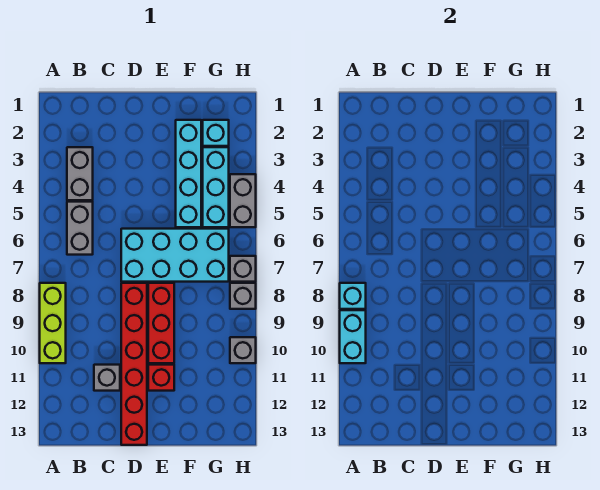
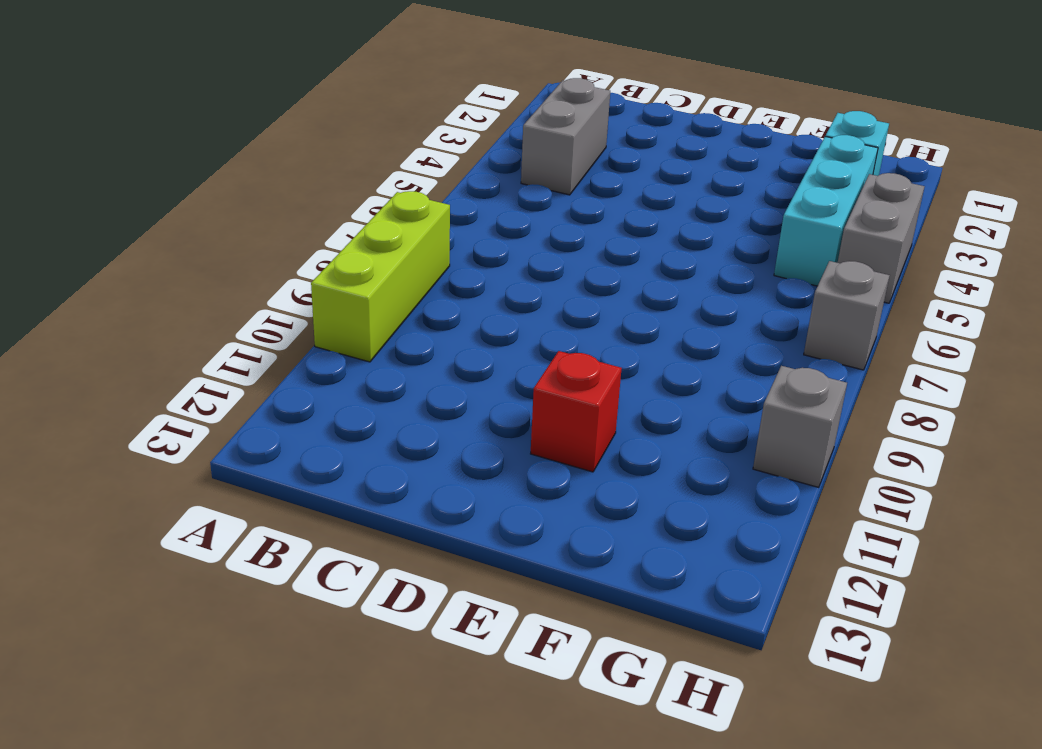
none -> grey brick B5:B6 level 1
none -> grey brick C11 level 1
none -> cyan brick D6:G7 level 1

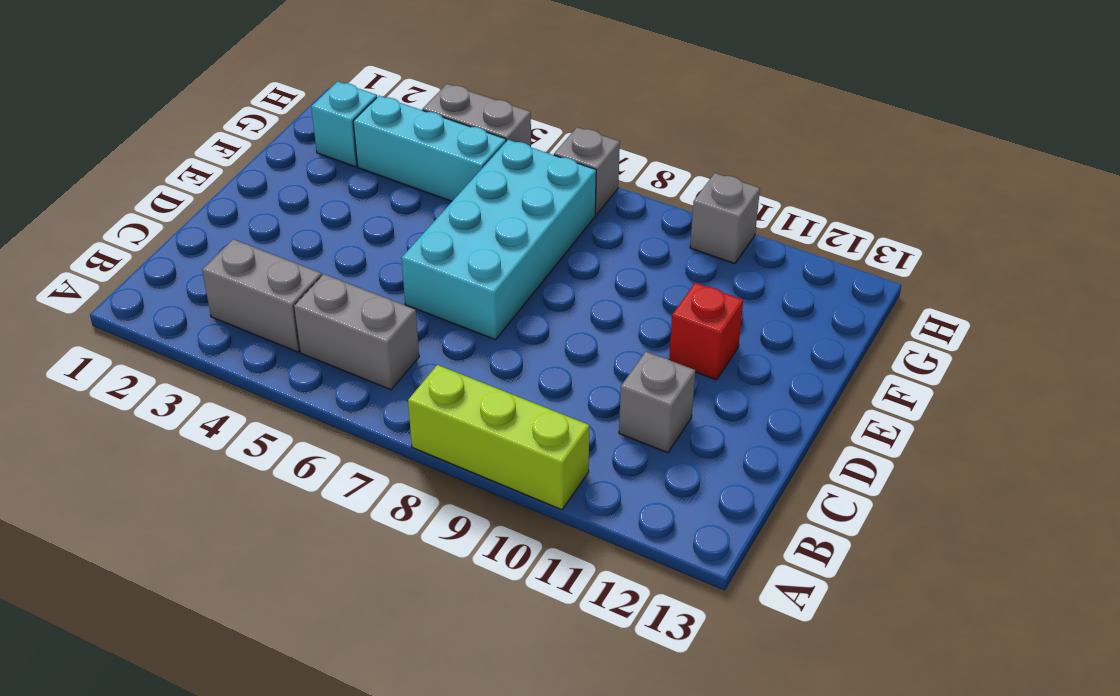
none -> red brick D8:D13 level 1
none -> red brick E8:E10 level 1
none -> cyan brick F2:F5 level 1

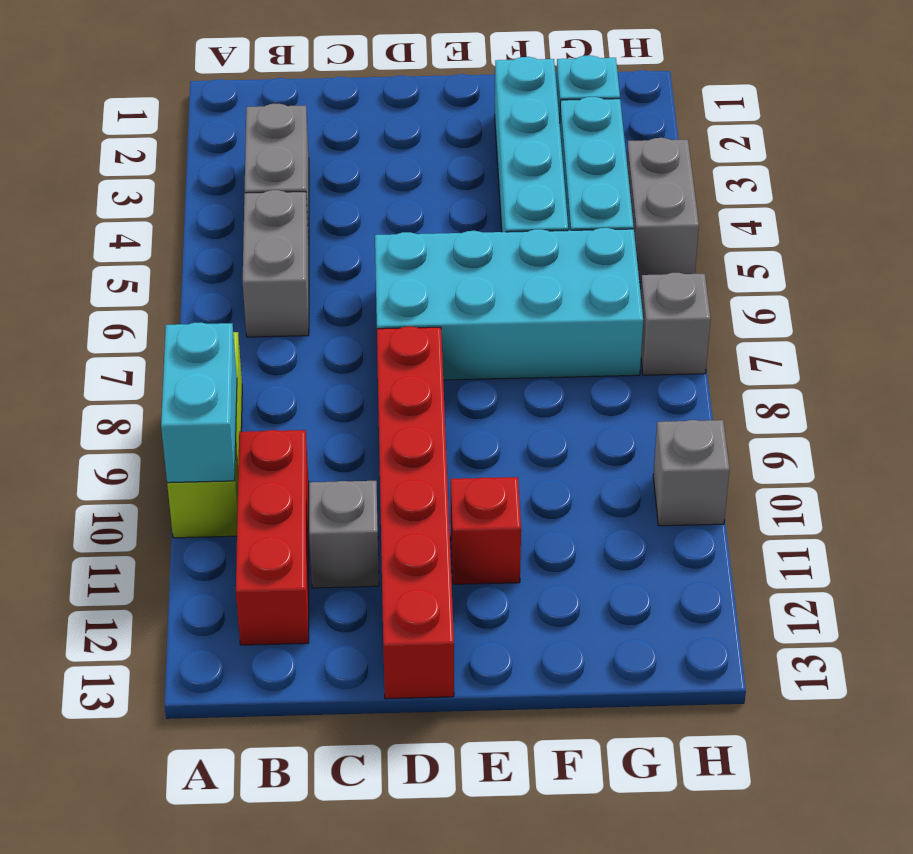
red brick B10:B12 level 1 -> red brick E8:E10 level 1
none -> grey brick H8 level 1
none -> cyan brick A8 level 2

